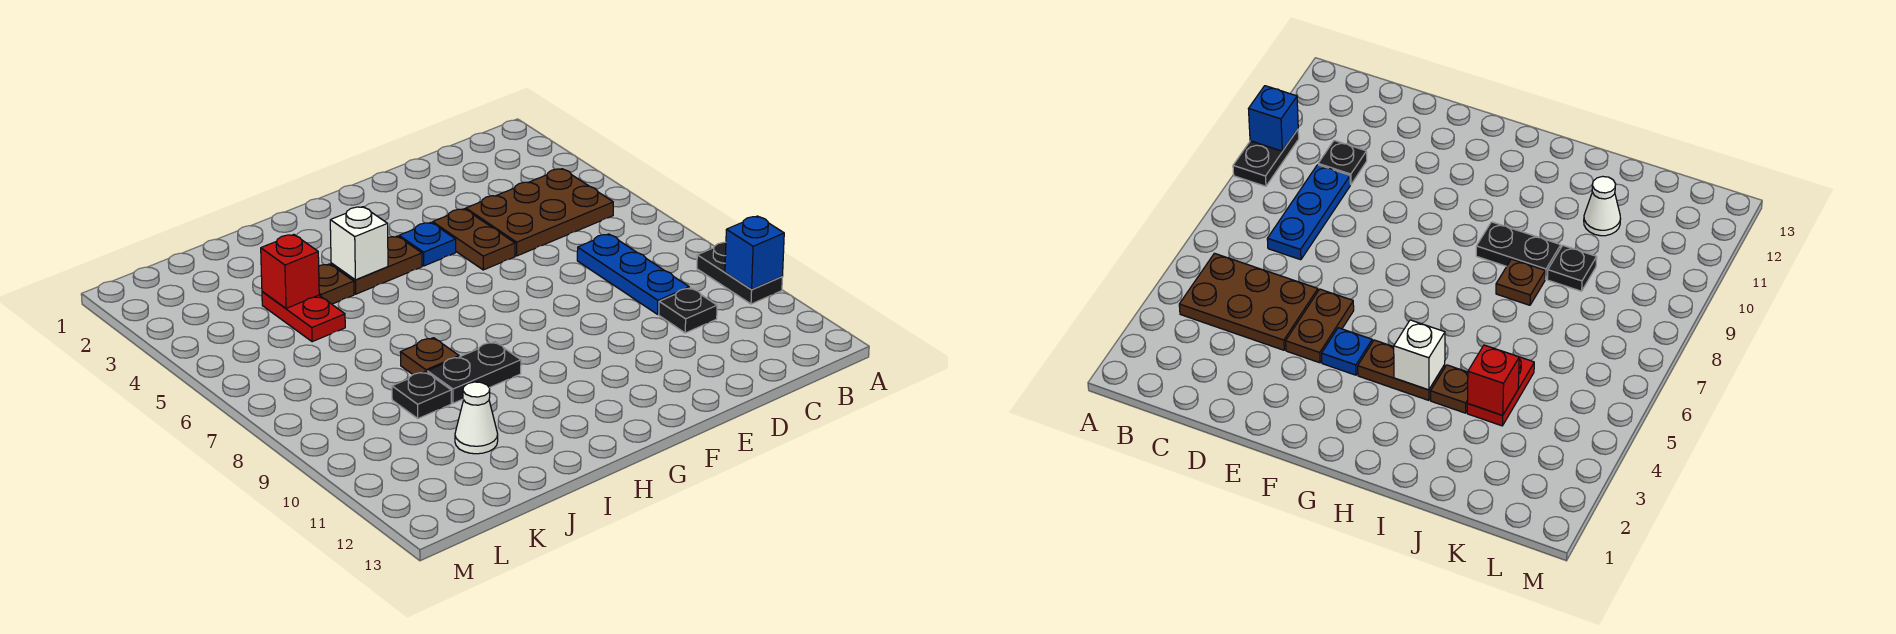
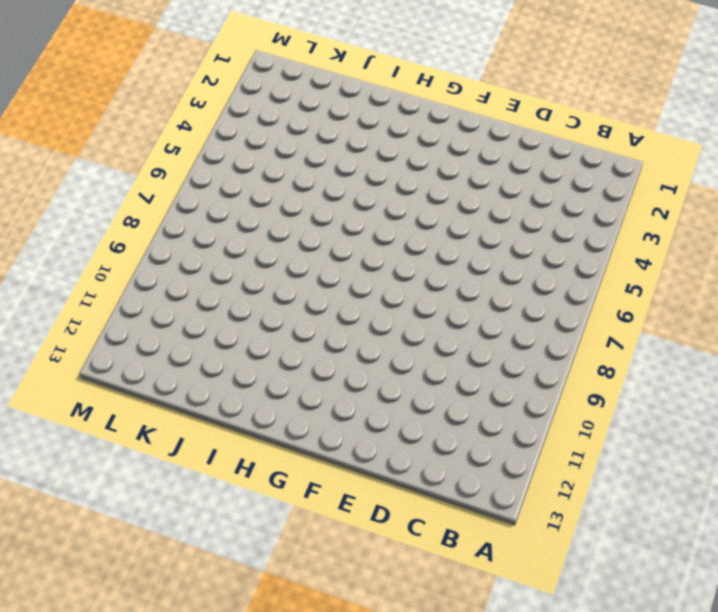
none -> black plate A9:A10 level 1
none -> brown plate B4:D5 level 1
none -> blue plate C7:C9 level 1

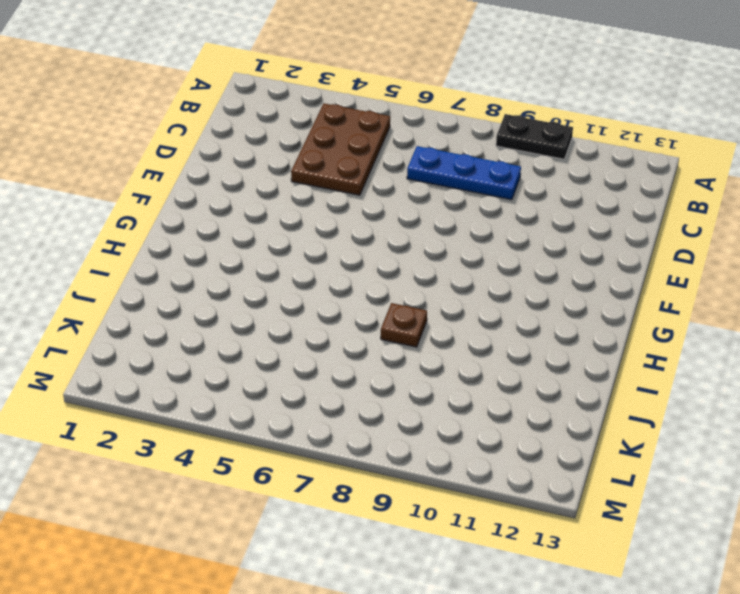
none -> black plate C10 level 1
none -> brown plate E4:E5 level 1
none -> blue plate F4 level 1

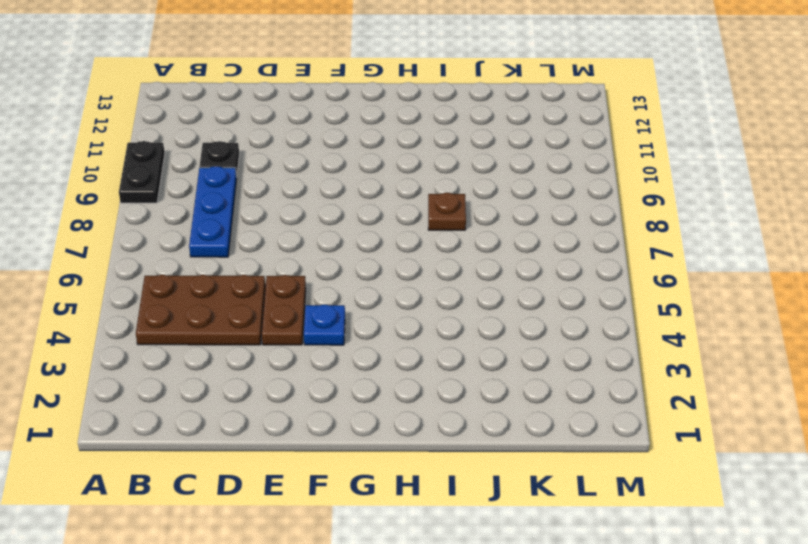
none -> brown plate G4:H4 level 1
none -> black plate H9:I9 level 1
none -> brown plate I4 level 1

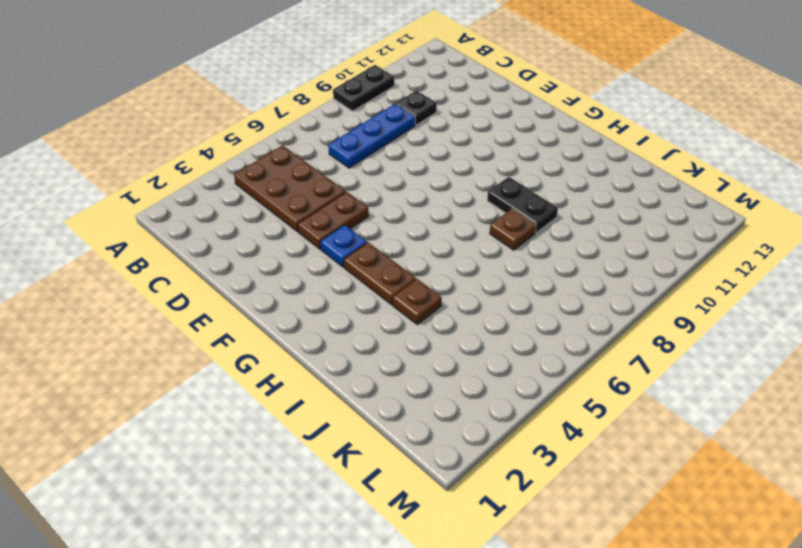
none -> red plate J4:J5 level 1
none -> black plate J9 level 1
none -> white cone J11 level 1

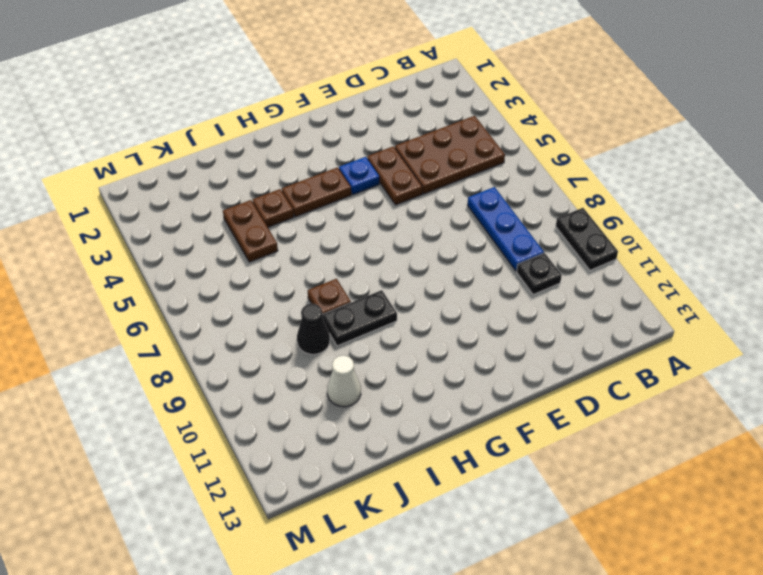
brown plate J4:J5 level 1 -> red plate J4:J5 level 1
black cone J9 level 1 -> black plate J9 level 1
none -> blue brick A10 level 2
none -> white brick H4 level 2
none -> red brick J4 level 2

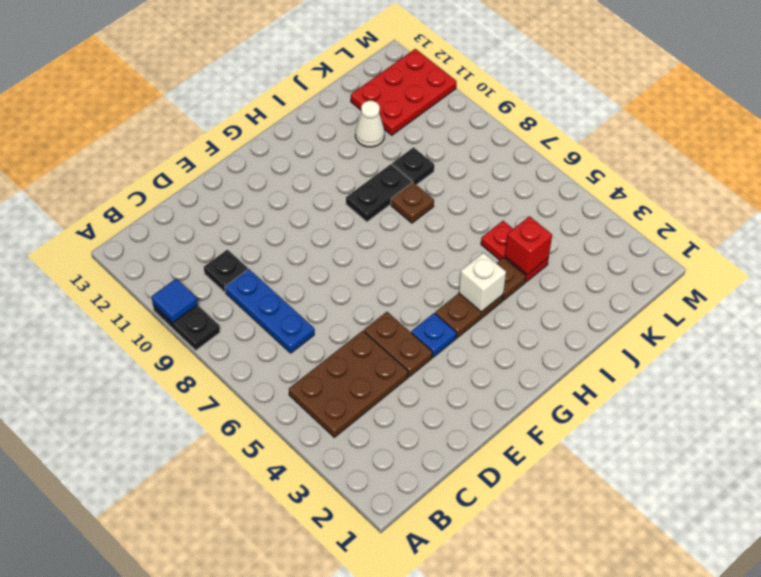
blue tile A10 level 2 -> blue brick A10 level 2
red plate K11:M12 level 1 -> none

